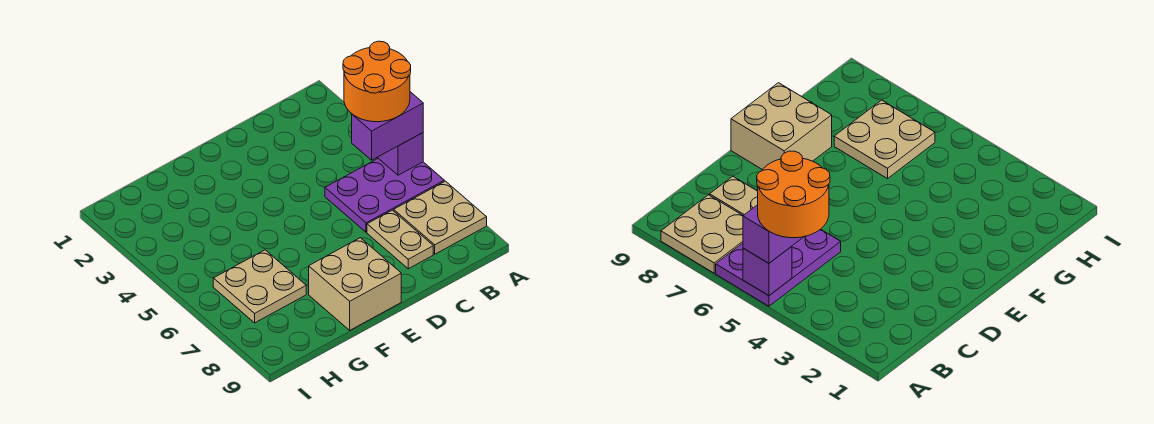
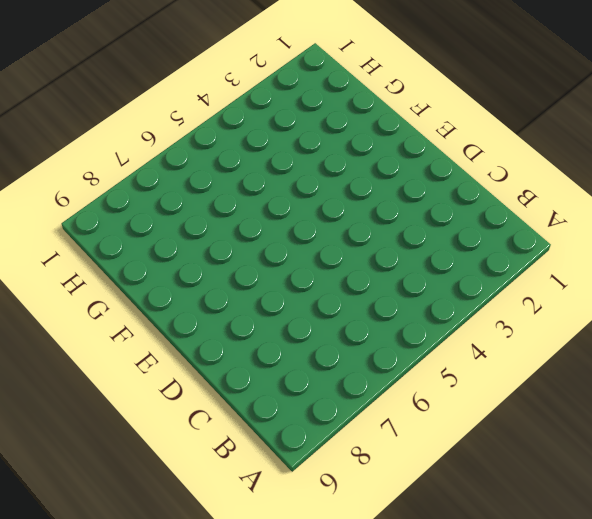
none -> purple plate A5:C6 level 1
none -> tan plate A7:B8 level 1

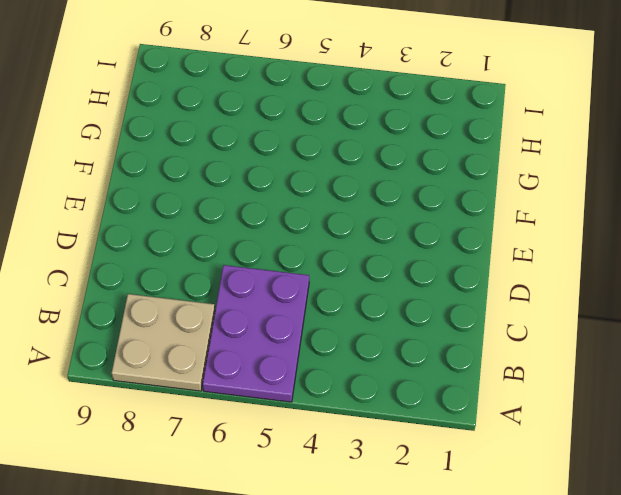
none -> tan plate C7:C8 level 1
none -> tan brick E8:F9 level 1

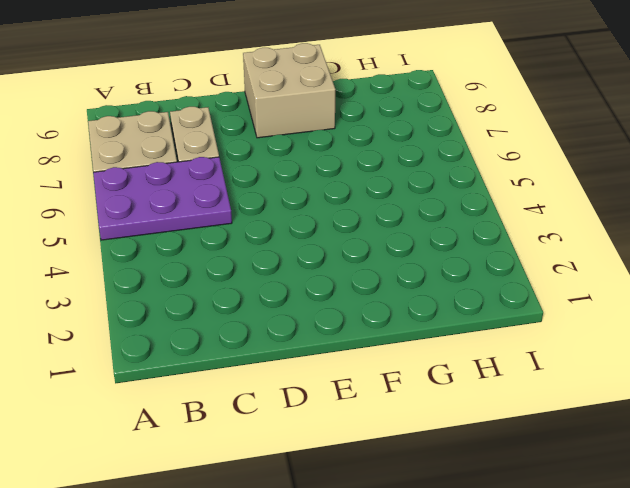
none -> tan plate G6:H7 level 1
none -> purple brick A5 level 2

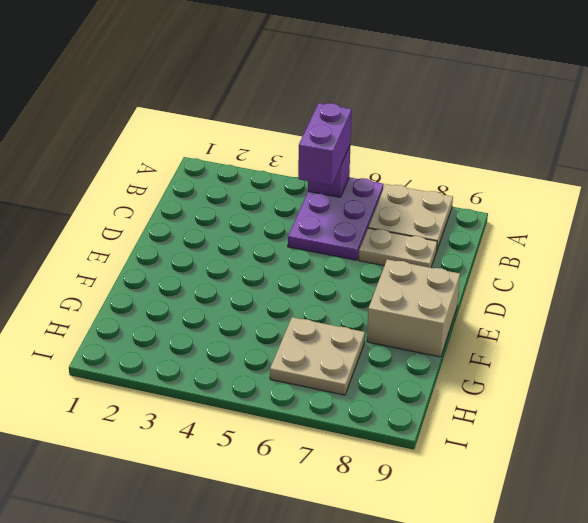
none -> orange round brick A4:B5 level 4

